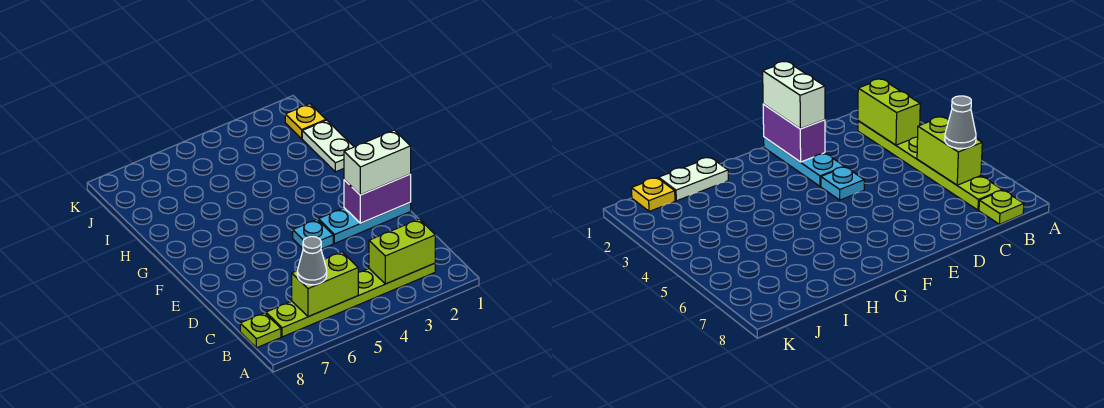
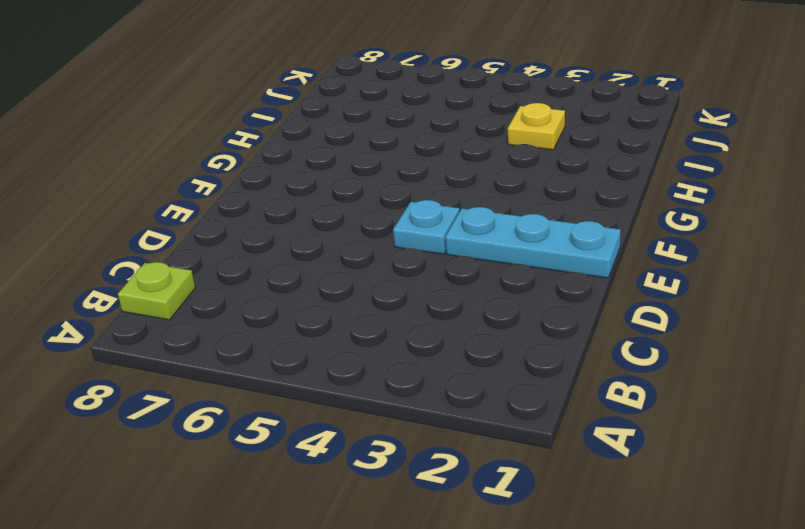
yellow plate I3 level 1 -> yellow plate J1 level 1
none -> lime plate B2:B7 level 1
none -> white plate H1:I1 level 1

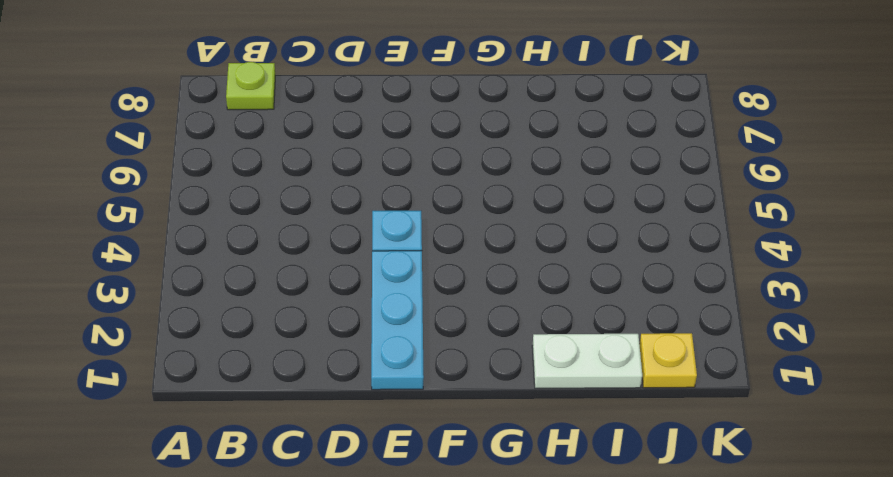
none -> lime plate B2:B7 level 1
none -> lime brick B2:B3 level 2

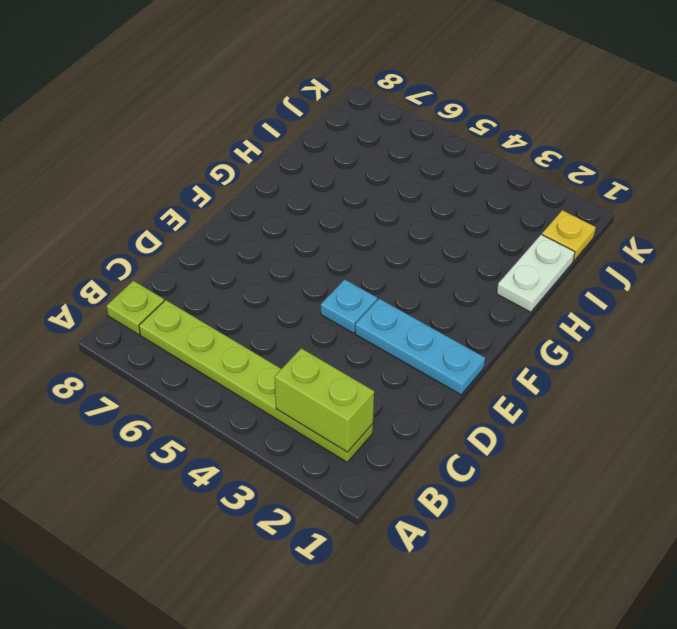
none -> lime brick B5:B6 level 2
none -> purple brick E1:E2 level 2

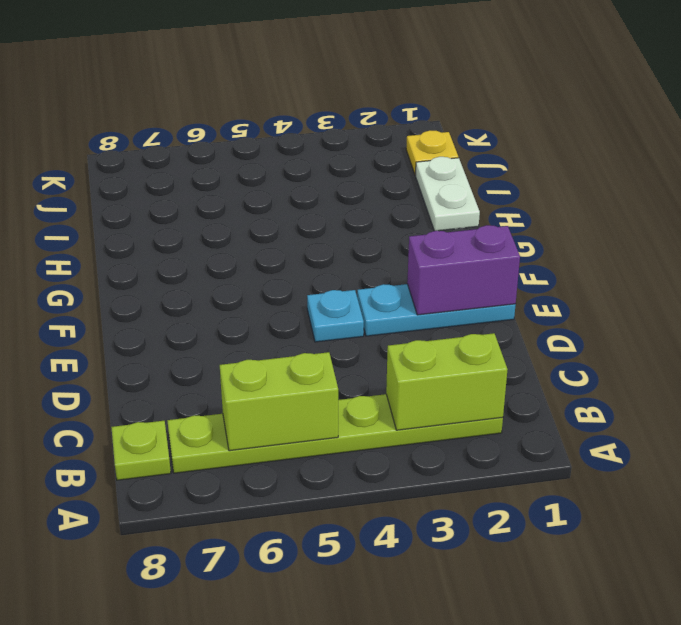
none -> grey cone B6 level 3
none -> white brick E1:E2 level 3

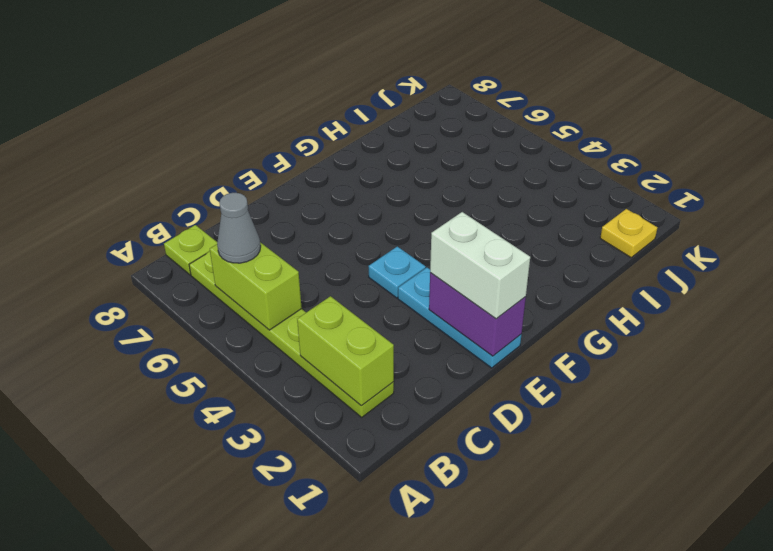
none -> white plate H1:I1 level 1

